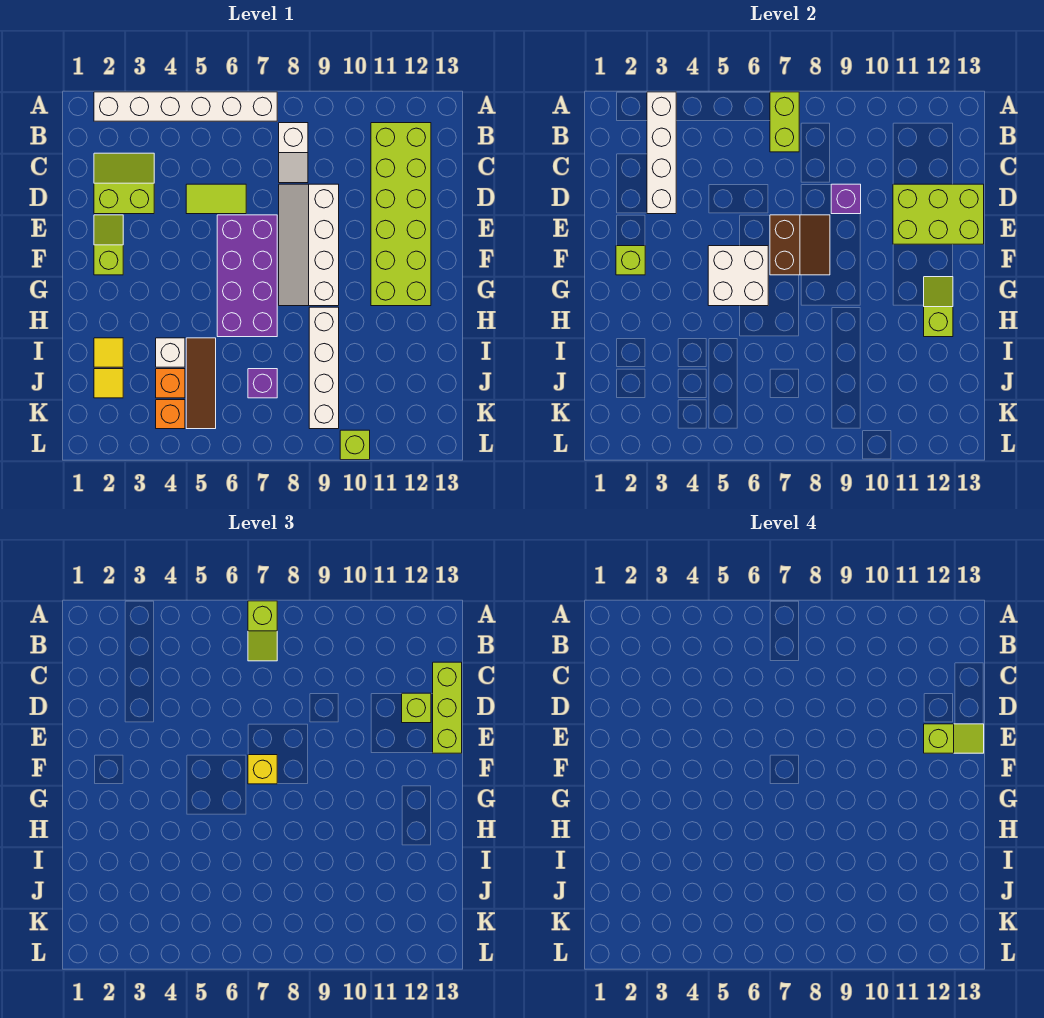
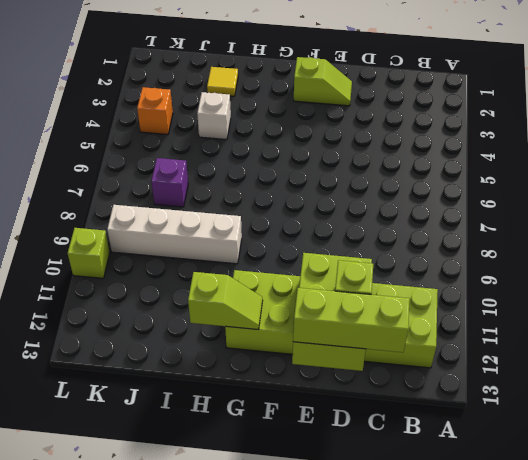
none -> white brick A2:A7 level 1
none -> white slope B8:C8 level 1 top B
none -> lime slope C2:D3 level 1 top D
none -> lime tile D5:D6 level 1

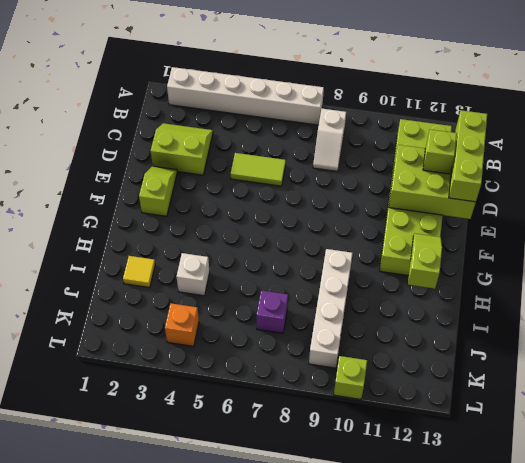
none -> white slope D8:G9 level 1 top 9
none -> purple brick E6:H7 level 1
none -> brown tile I5:K5 level 1
none -> yellow tile J2 level 1

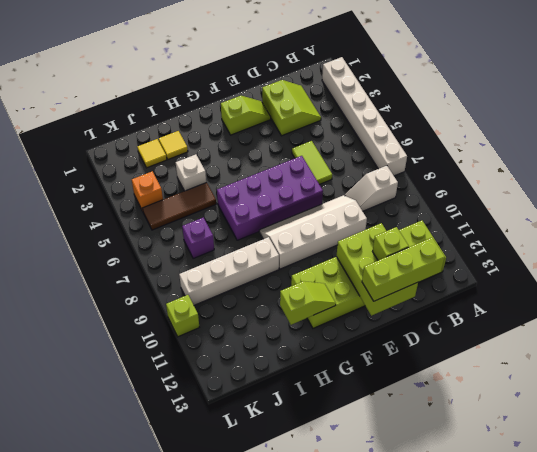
none -> orange brick J4 level 1
none -> white brick A3:D3 level 2
none -> lime brick A7:B7 level 2
none -> purple brick D9 level 2

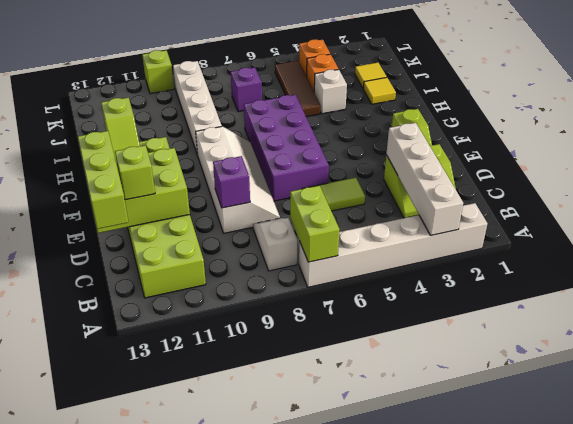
none -> brown slope E7:F8 level 2 top 7
none -> lime brick F2 level 2
none -> white brick F5:G6 level 2
none -> lime slope A7:B7 level 3 top A

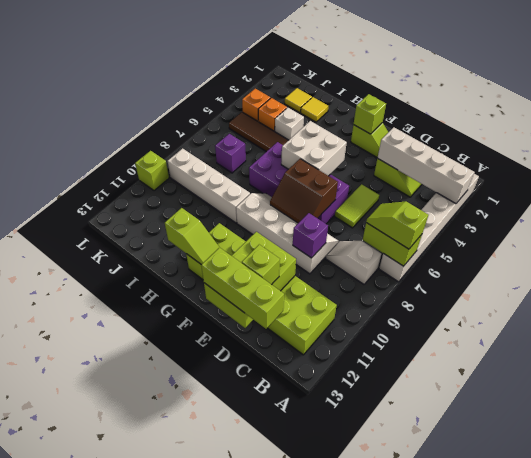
none -> yellow brick F7 level 3
none -> lime slope E12:E13 level 4 top 12

